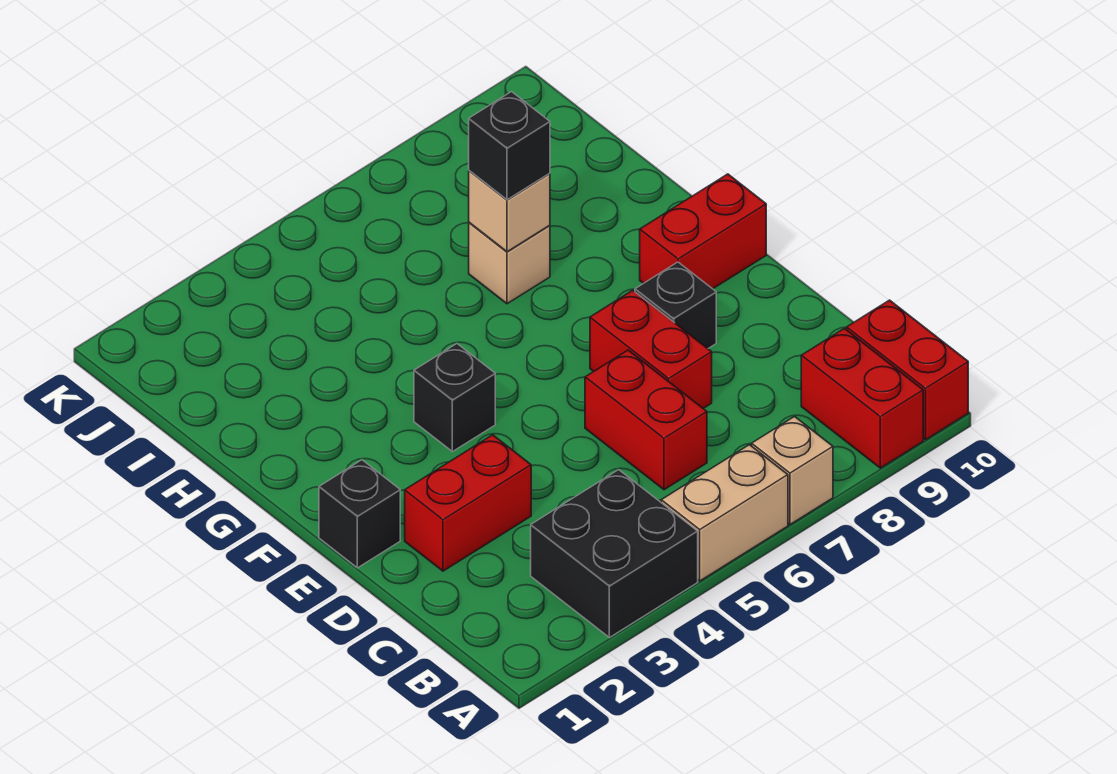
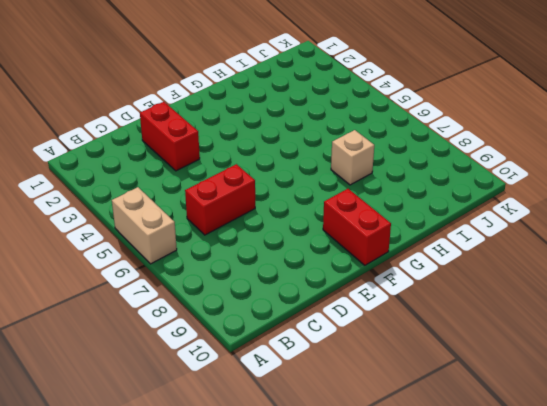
none -> black brick A3:B4 level 1
none -> tan brick A7 level 1
none -> red brick A9:B9 level 1

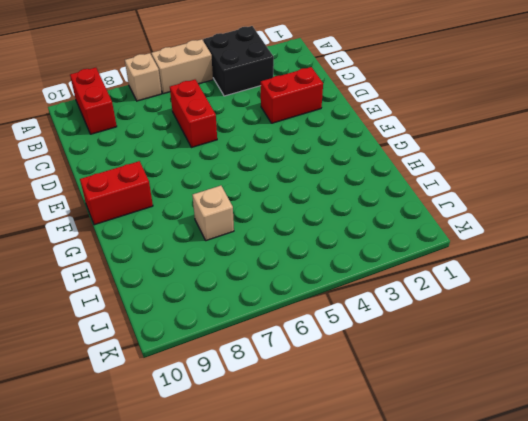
none -> red brick A10:B10 level 1
none -> red brick D7:E7 level 1
none -> black brick E1 level 1

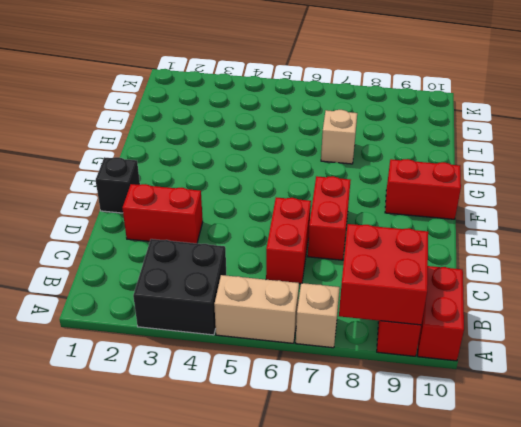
red brick A8:B9 level 2 -> none
none -> black brick E8 level 1
none -> black brick F4 level 1
none -> tan brick H7 level 2

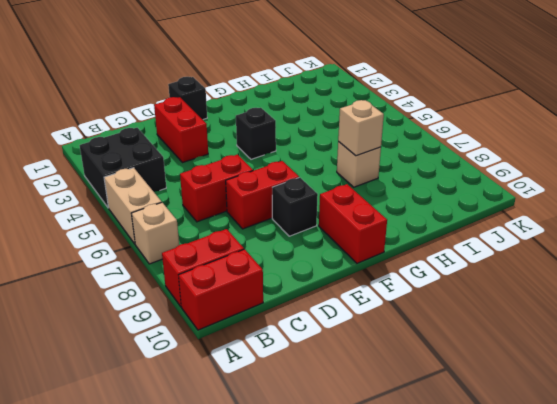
none -> black brick H7 level 3

